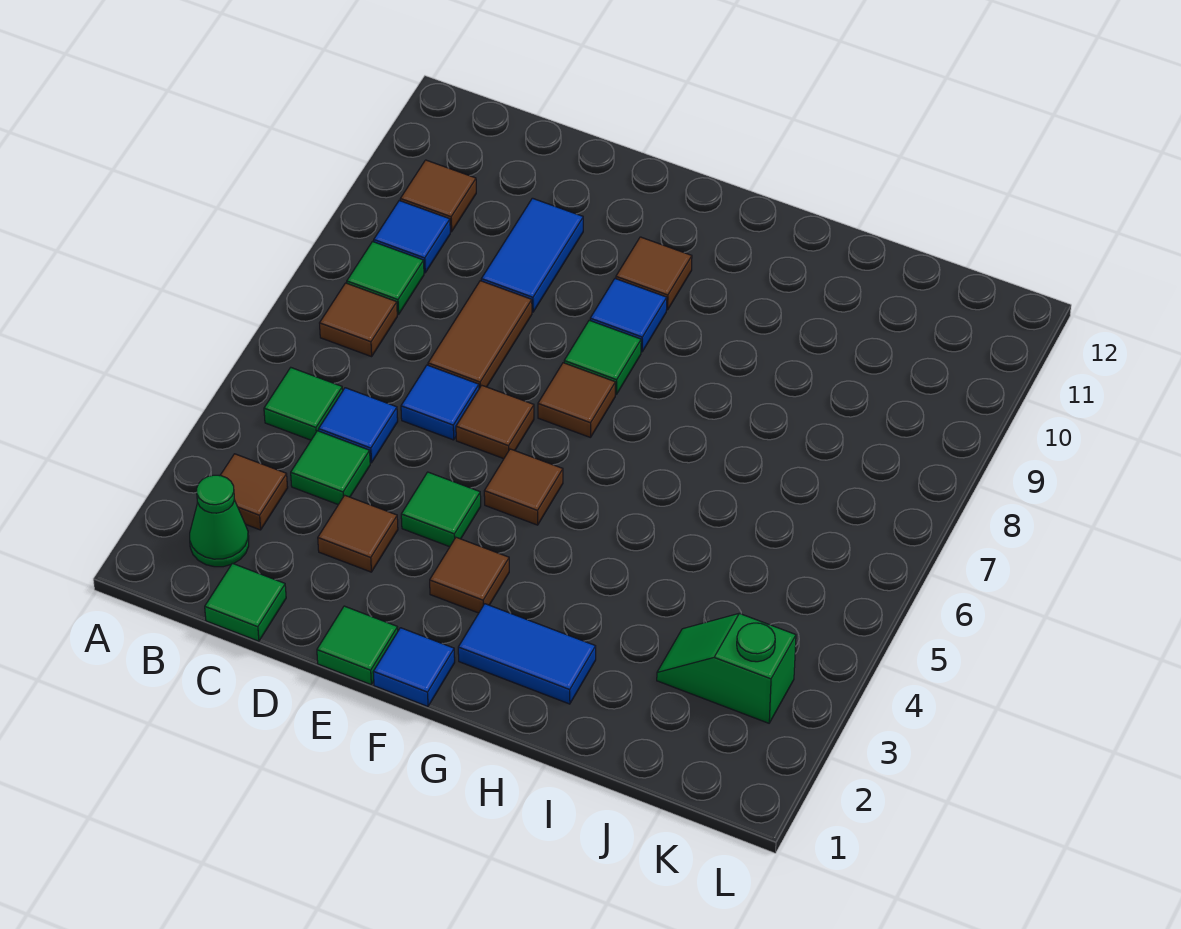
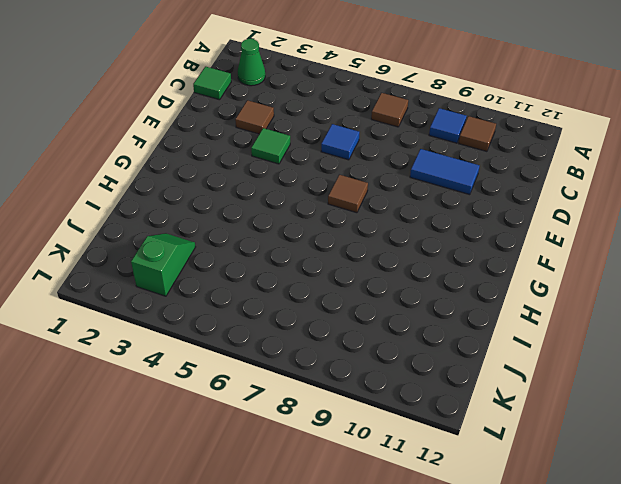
none -> brown tile B3 level 1
none -> green tile B5 level 1
none -> green tile B8 level 1

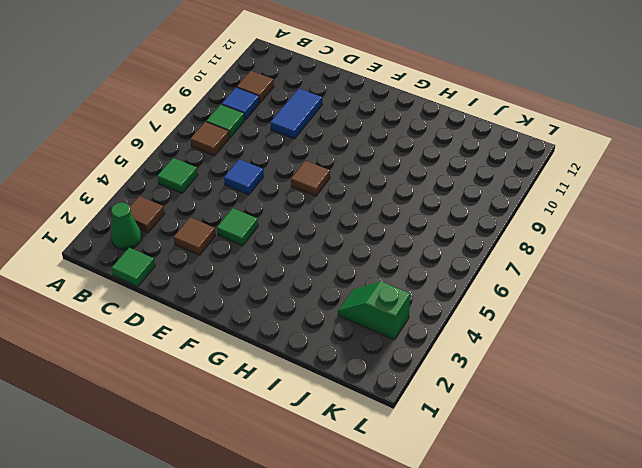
none -> green tile C4 level 1
none -> blue tile C5 level 1
none -> brown tile D7:D8 level 1

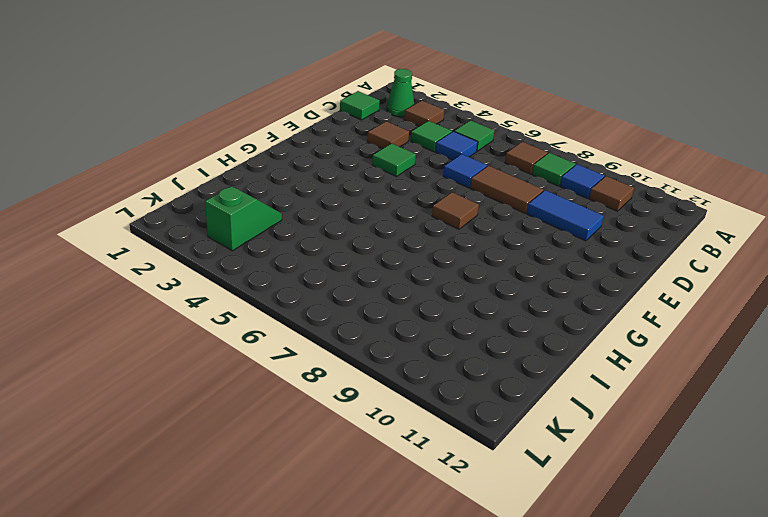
none -> green tile E1 level 1
none -> brown tile E6 level 1
none -> blue tile F1 level 1

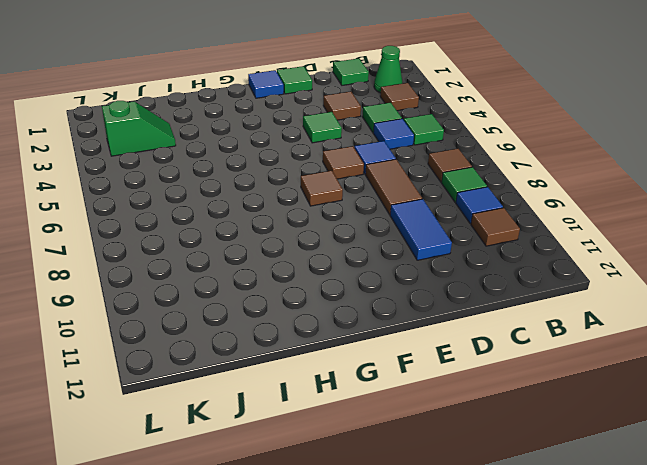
none -> brown tile F3 level 1
none -> brown tile F5 level 1
none -> green tile F8 level 1

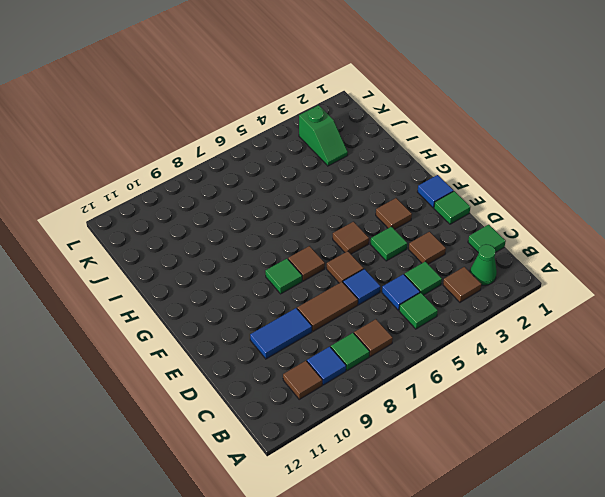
none -> blue tile F9 level 1
none -> brown tile F10 level 1
none -> blue tile G2:H2 level 1

